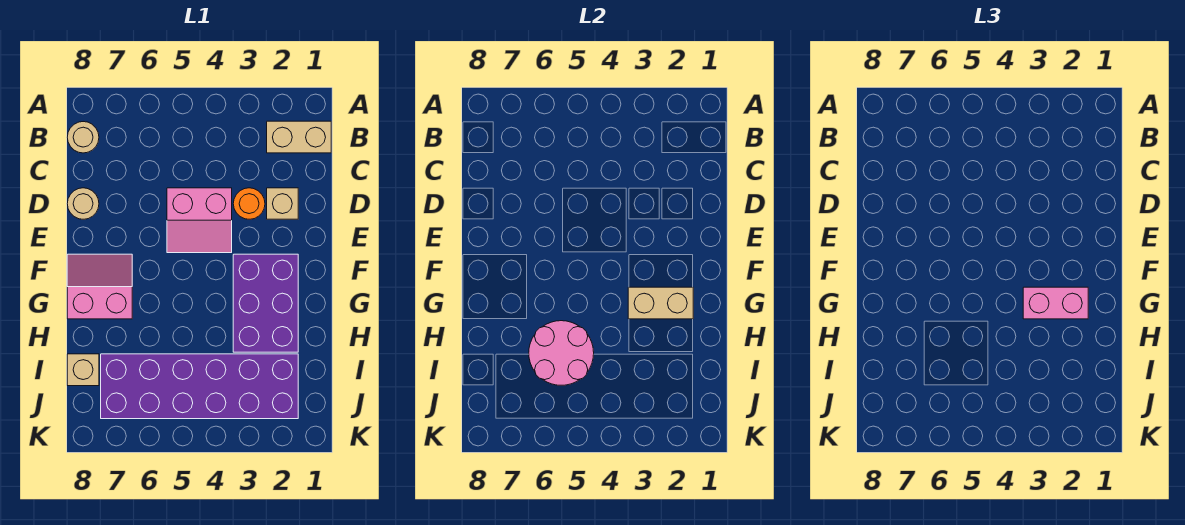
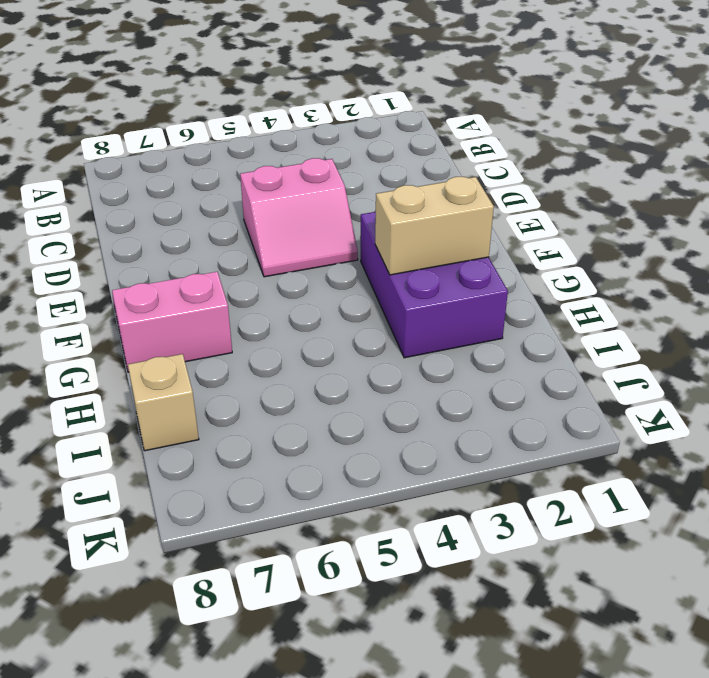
none -> tan brick B1:B2 level 1
none -> tan round brick B8 level 1
none -> tan brick D2 level 1

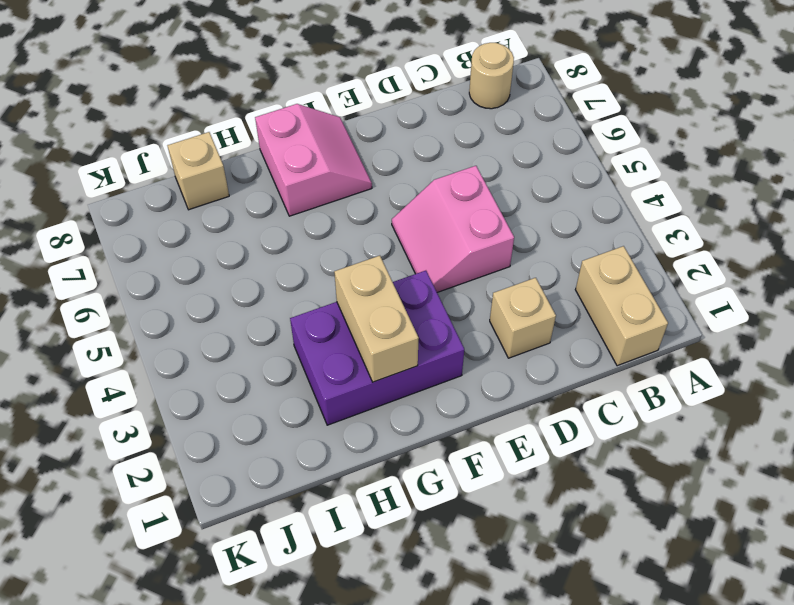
none -> orange round brick D3 level 1
none -> tan round brick D8 level 1
none -> purple brick I2:J7 level 1

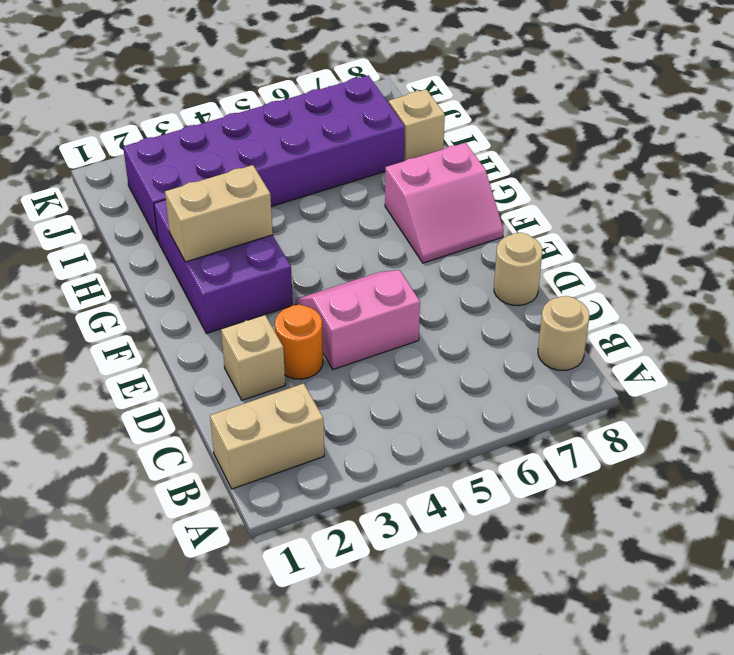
none -> pink round brick H5:I6 level 2
none -> pink brick G2:G3 level 3

